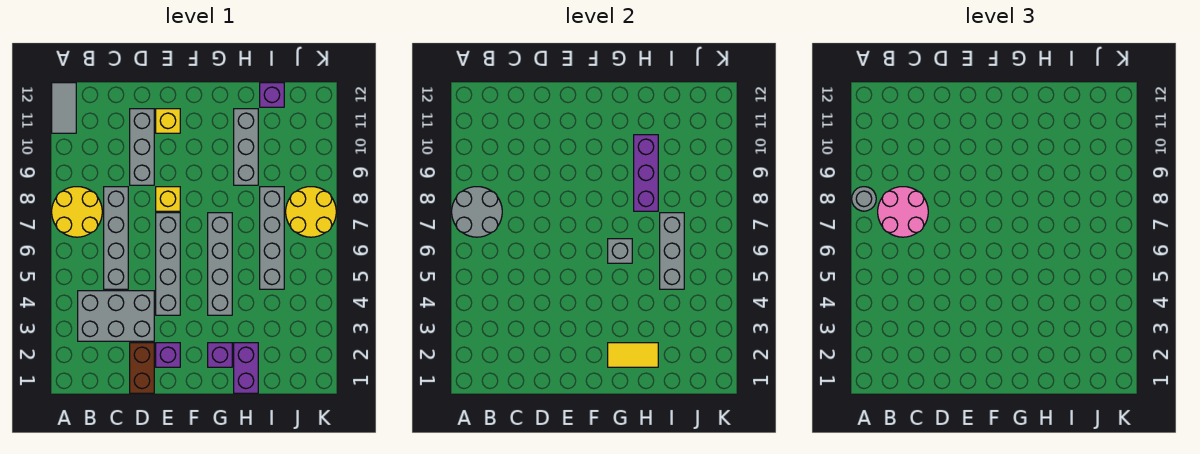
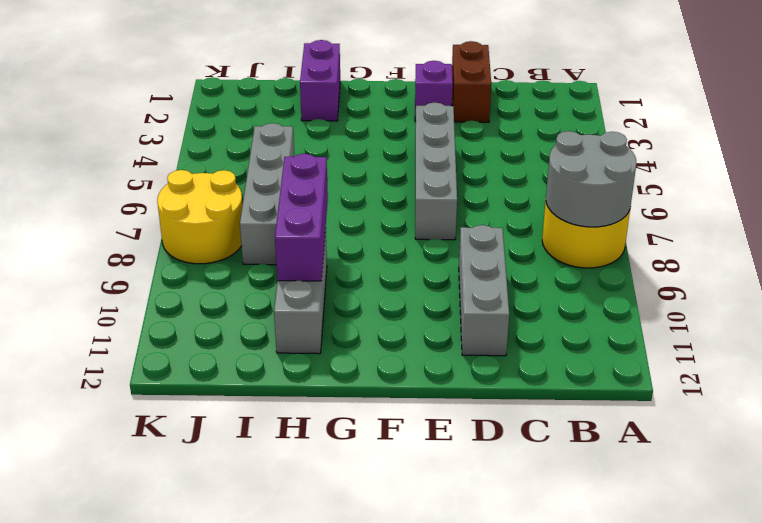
none -> grey tile A11:A12 level 1
none -> grey brick B3:D4 level 1
none -> grey brick C5:C8 level 1

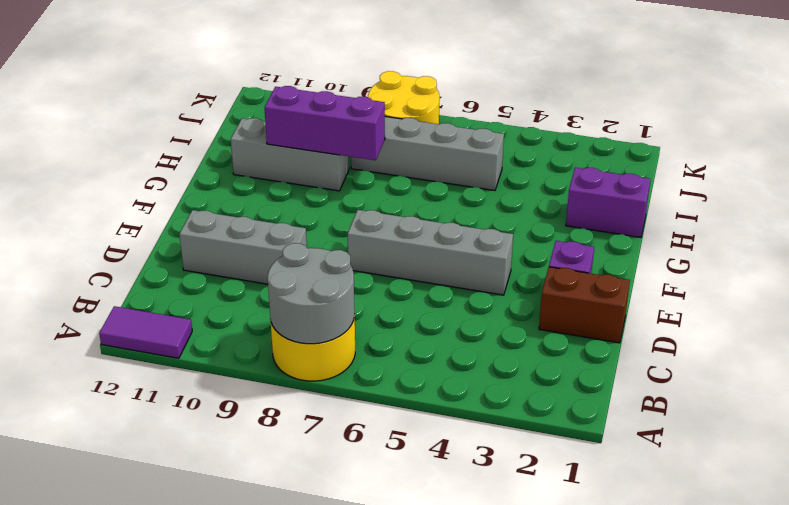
purple tile A11:A12 level 1 -> grey tile A11:A12 level 1
none -> grey brick B3:D4 level 1
none -> grey brick C5:C8 level 1
none -> yellow brick E8 level 1

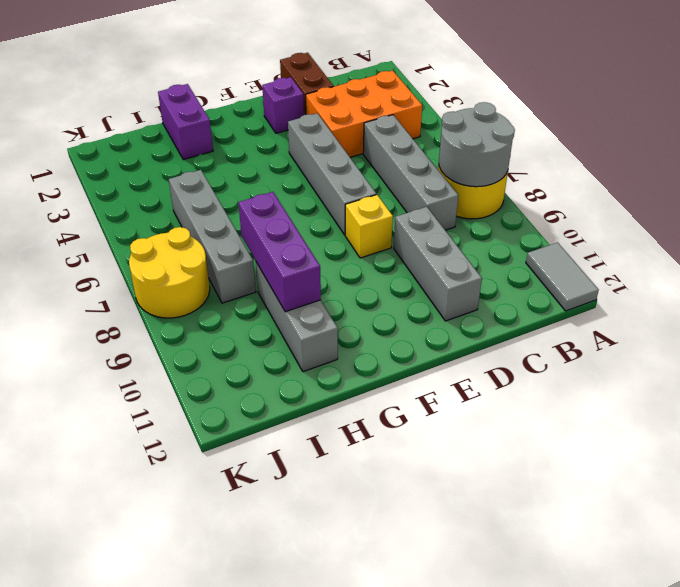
orange brick B3:D4 level 1 -> grey brick B3:D4 level 1
none -> yellow brick E11 level 1
none -> purple brick G2 level 1
none -> grey brick G4:G7 level 1

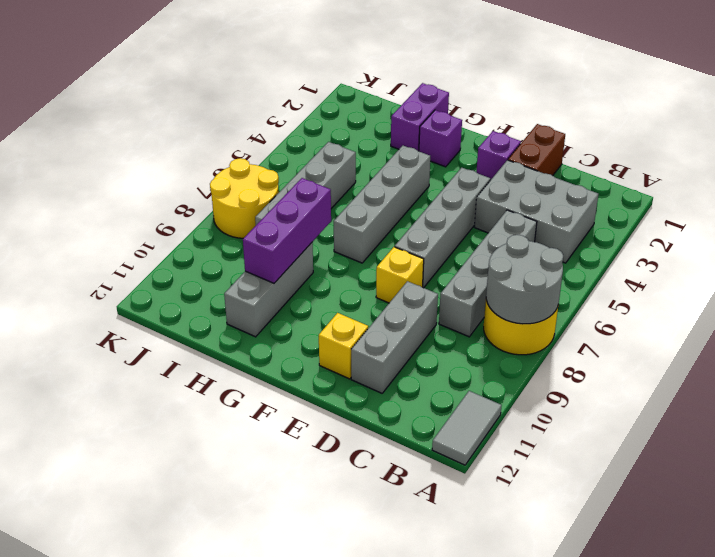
none -> purple brick I12 level 1
none -> yellow tile G2:H2 level 2
none -> grey brick G6 level 2

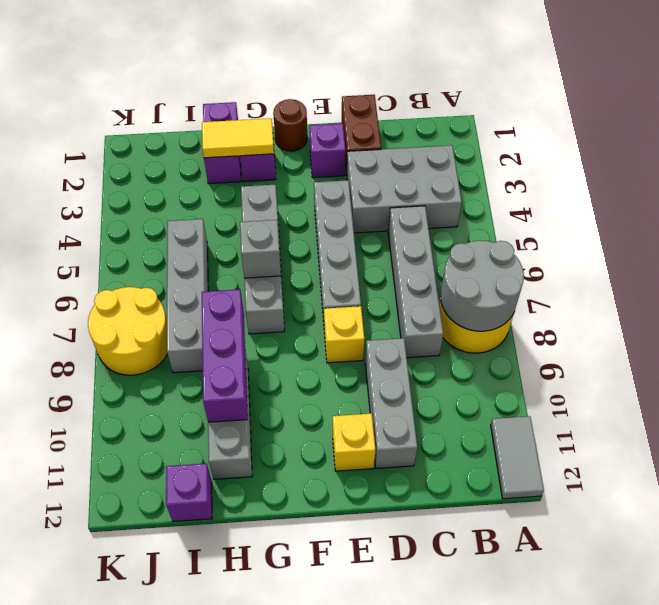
brown round brick F1 level 1 -> none
none -> grey brick I5:I7 level 2
none -> grey round brick A8 level 3
none -> pink round brick B7:C8 level 3

